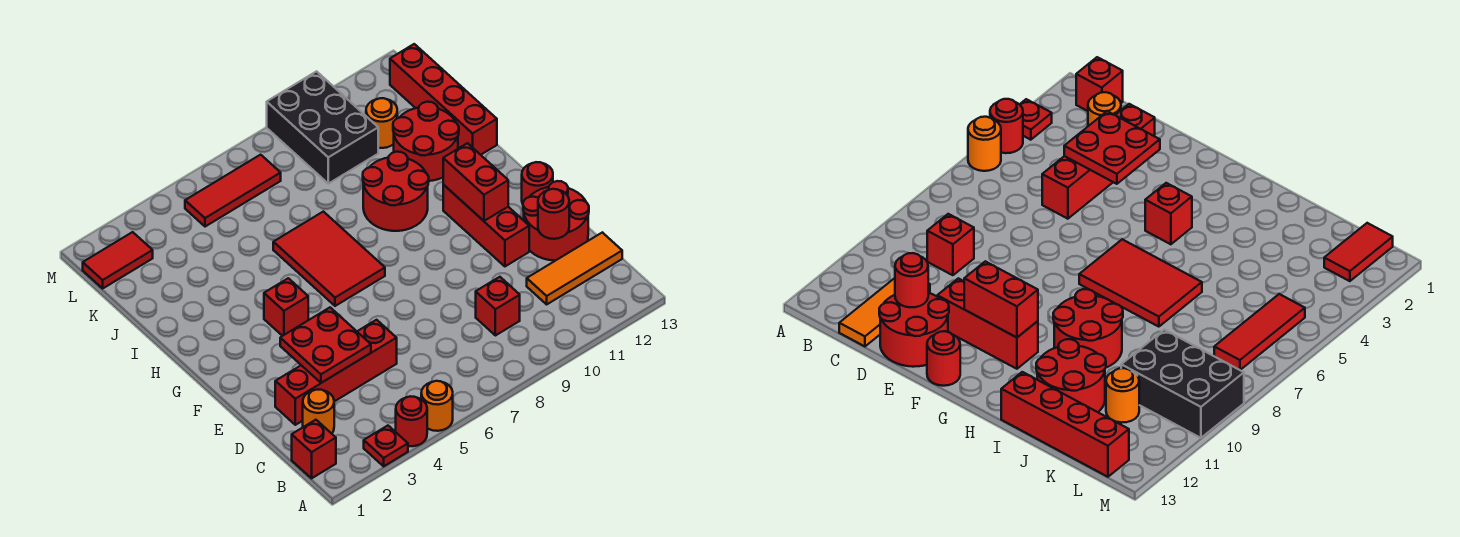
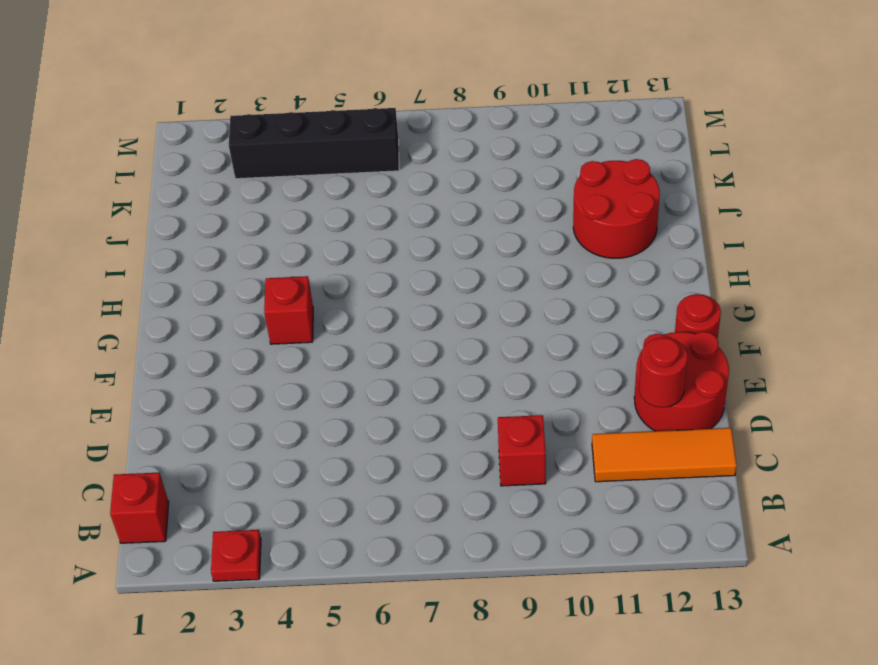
black brick L3:L6 level 1 -> red tile L5:L7 level 1
none -> red round brick A4 level 1
none -> orange round brick A5 level 1
none -> orange round brick C2 level 1

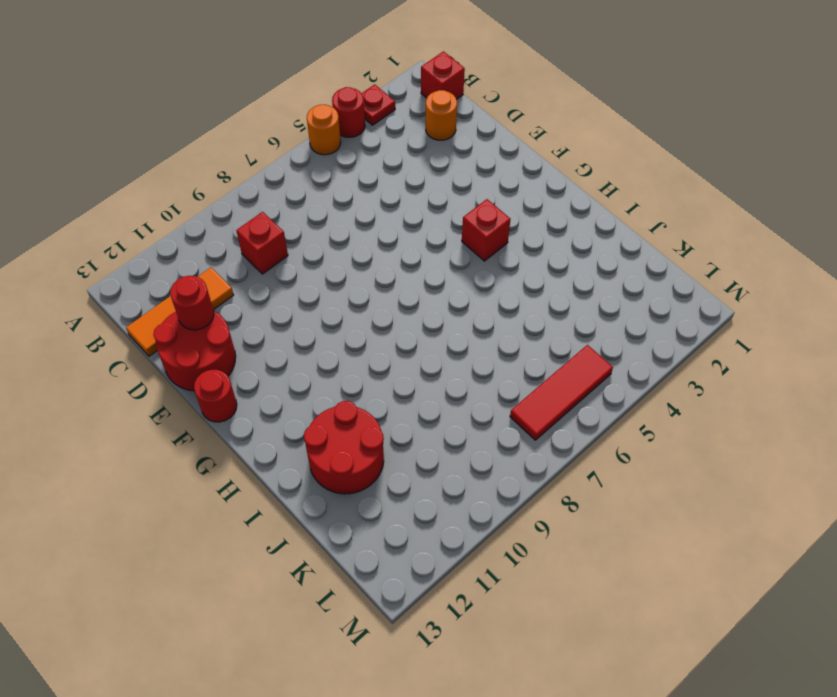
none -> red brick D2:D5 level 1
none -> red brick E11:G11 level 1
none -> red tile G6:I7 level 1

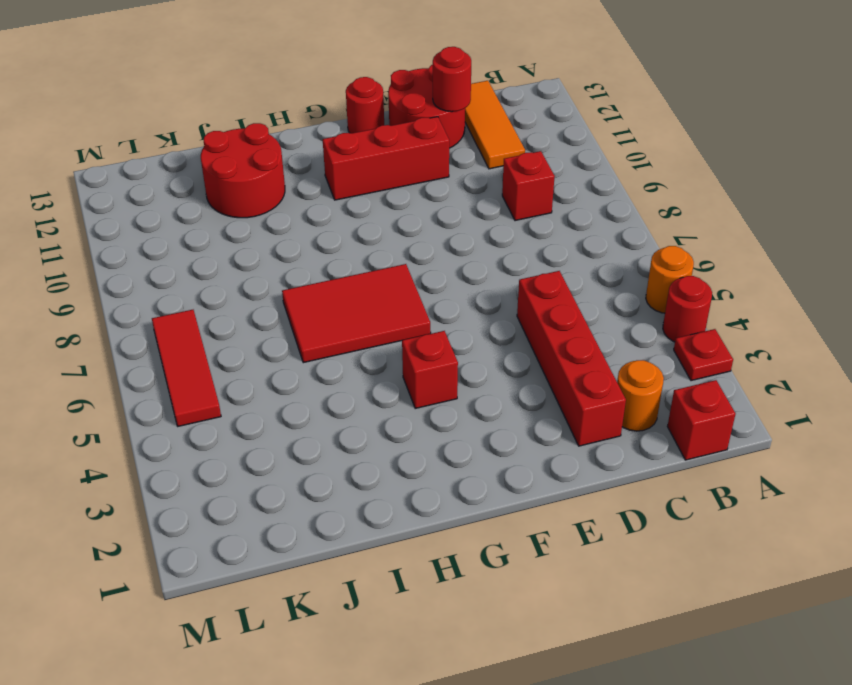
none -> red round brick H9:I10 level 1
none -> red brick I13:L13 level 1
none -> black brick K9:M10 level 1

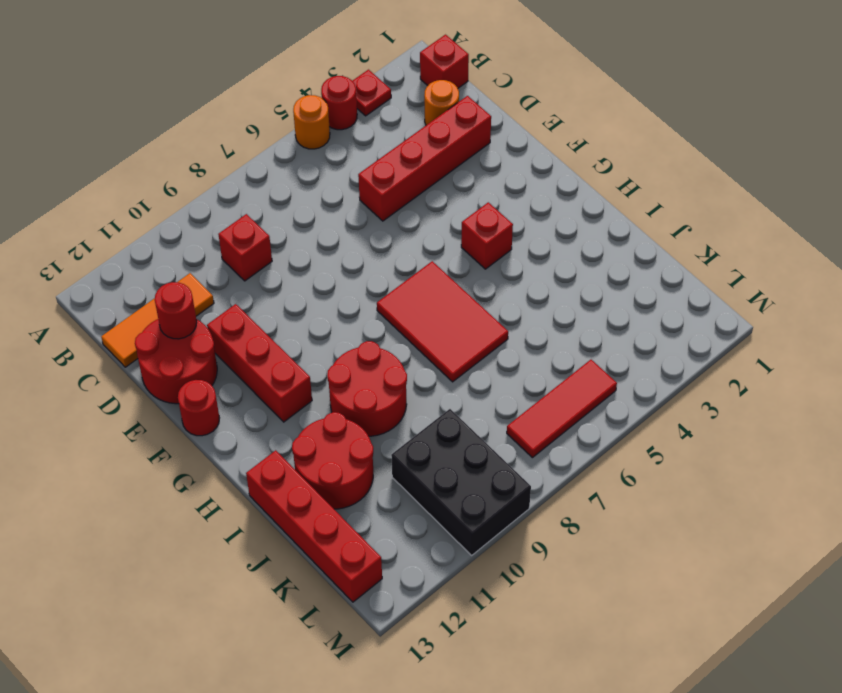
none -> orange round brick K11 level 1
none -> red tile L1:L2 level 1
none -> red plate D3:E4 level 2

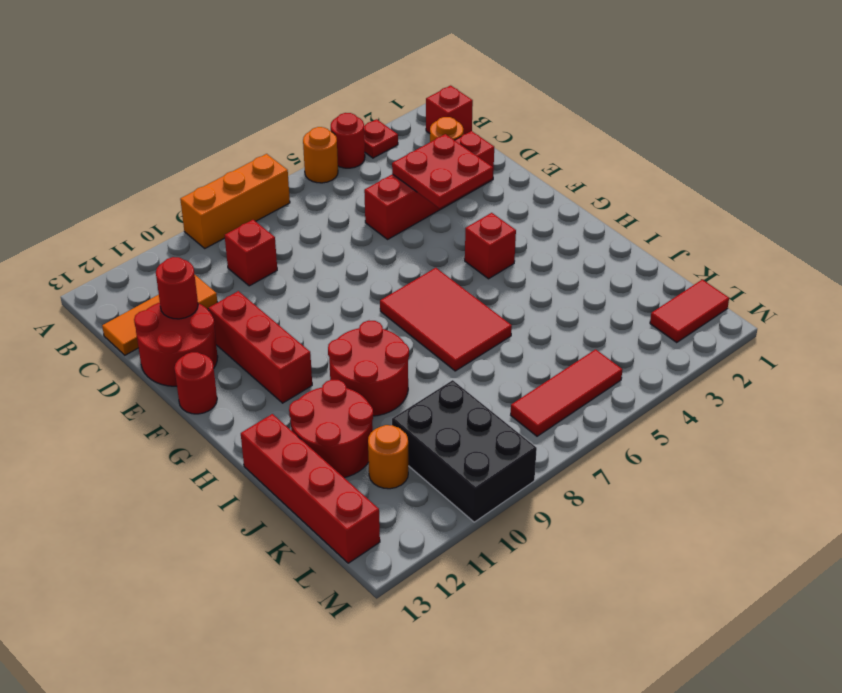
orange brick A7:A9 level 1 -> none
none -> red brick F11:G11 level 2

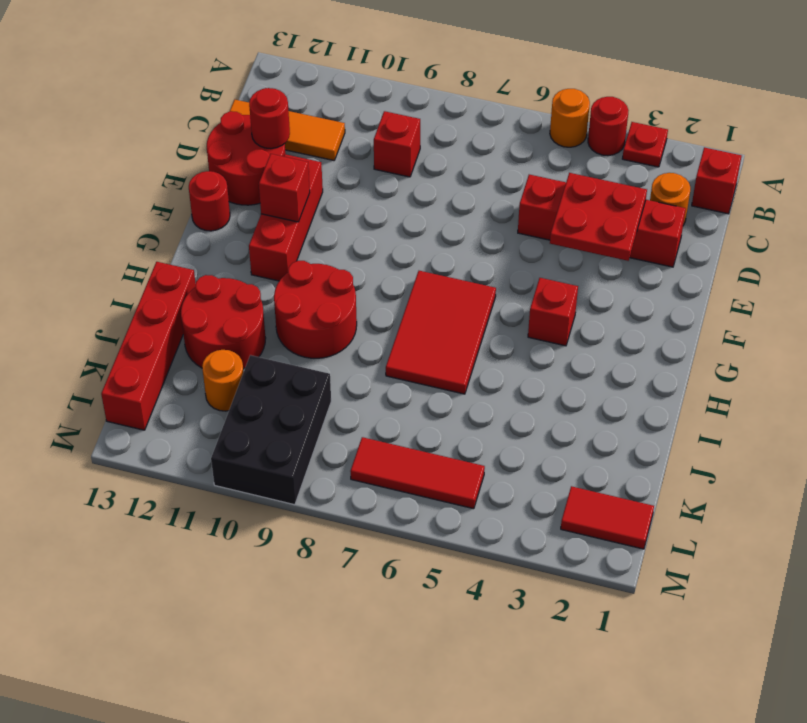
red brick F11 level 2 -> red brick F11:G11 level 2

